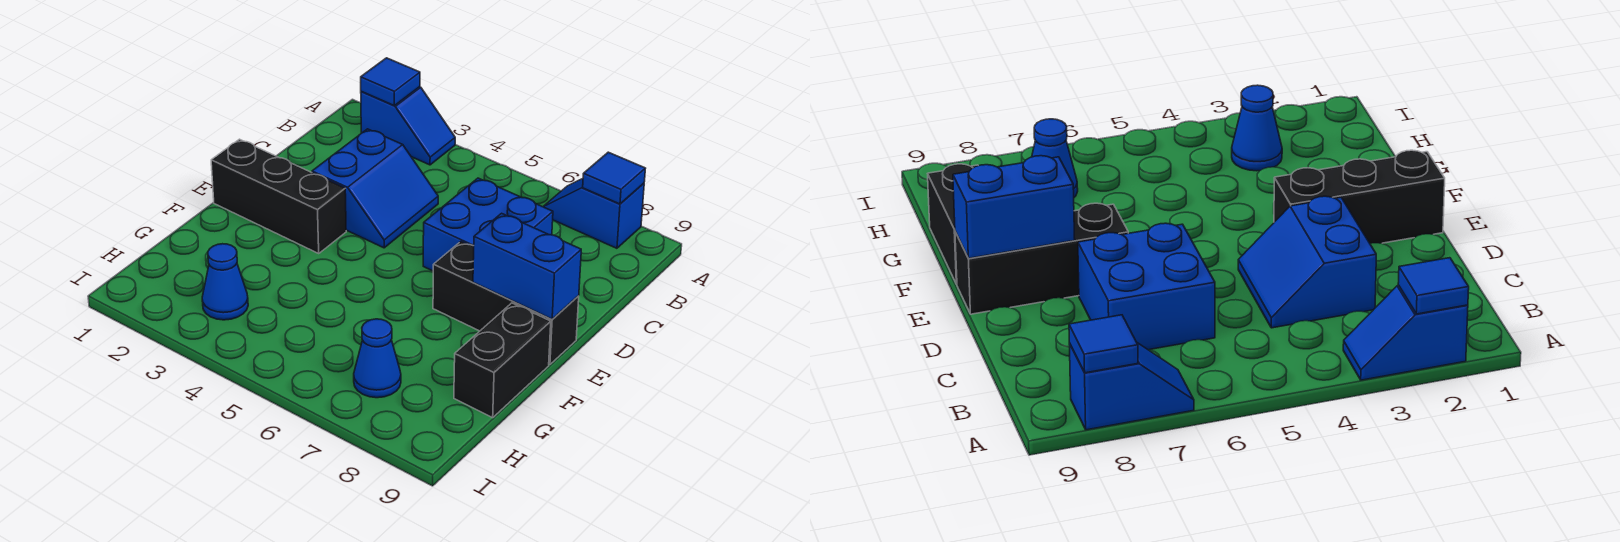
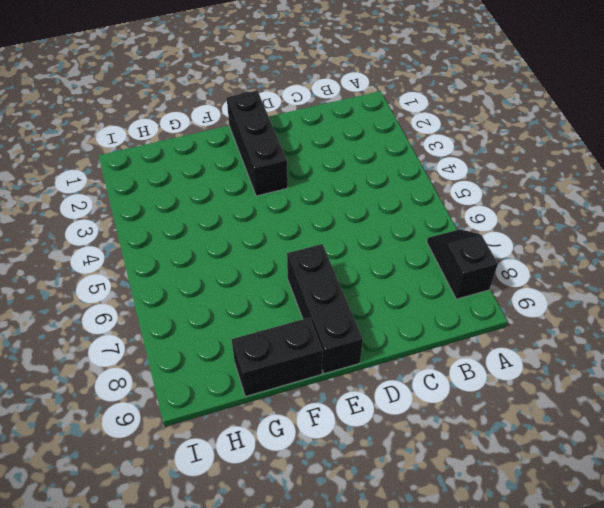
black slope A7:A8 level 1 top 8 -> blue slope A7:A8 level 1 top 8
none -> blue slope A2:A3 level 1 top 2
none -> blue slope C3:D4 level 1 top 3
none -> blue brick C6:D7 level 1

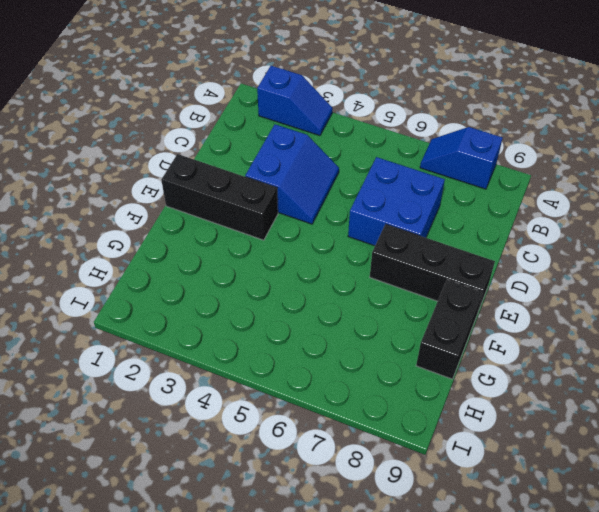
none -> blue cone H3 level 1
none -> blue cone H7 level 1
none -> blue tile A2 level 2

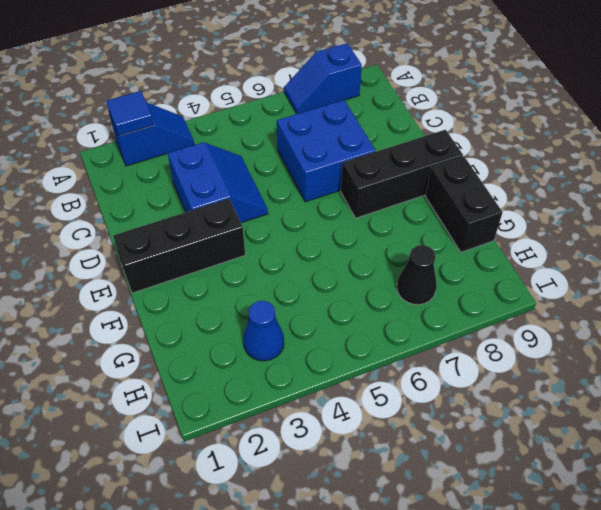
black cone H7 level 1 -> blue cone H7 level 1
none -> blue tile A8 level 2
none -> blue brick E8:E9 level 2

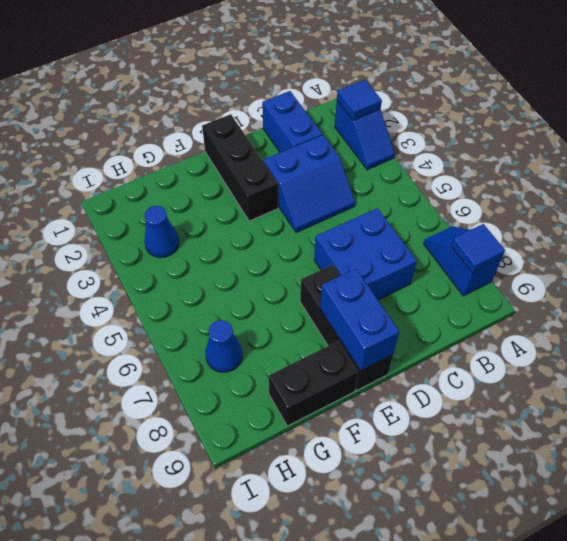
blue brick C1:C2 level 1 -> none

